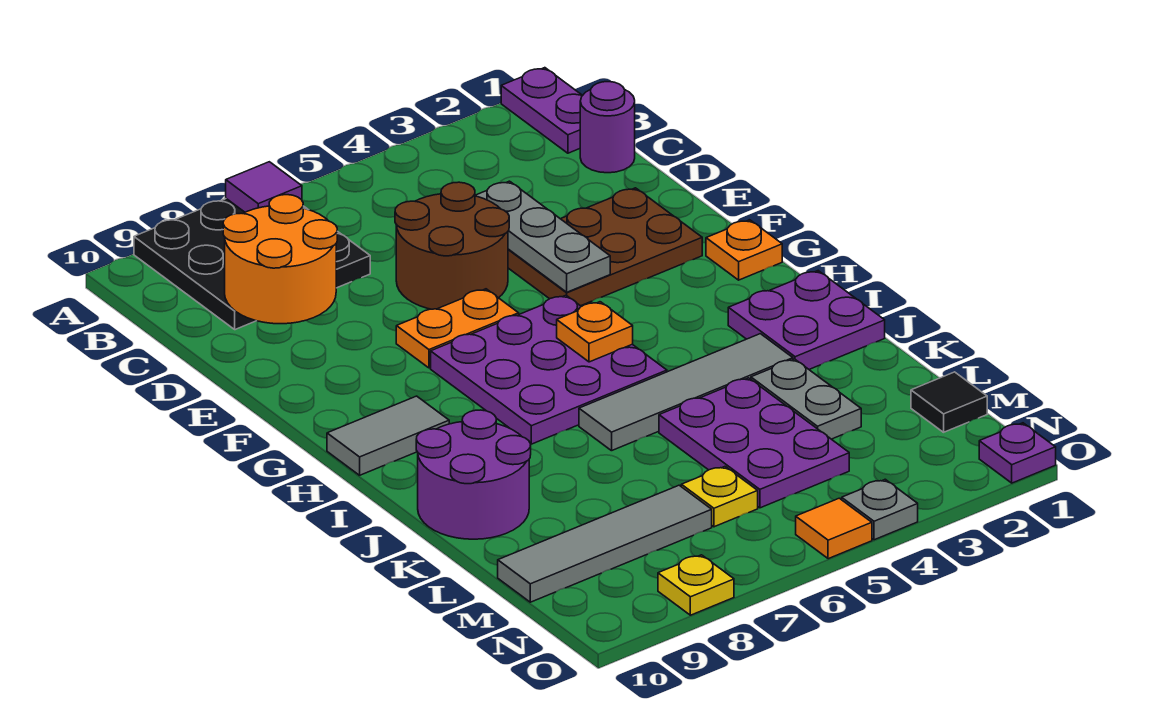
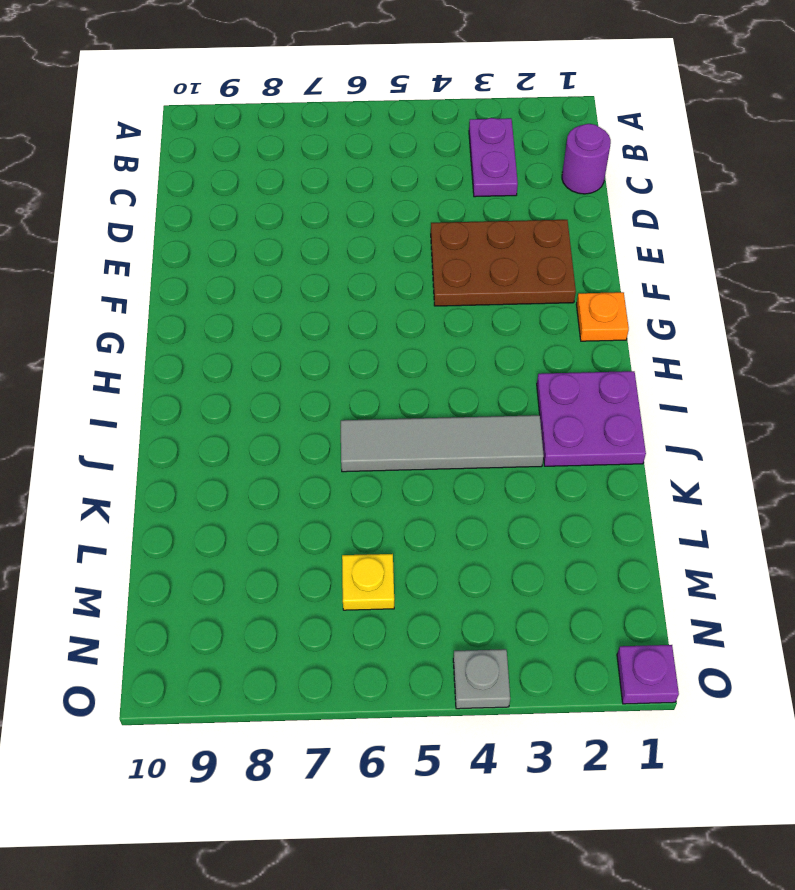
purple plate B3:C3 level 1 -> purple plate A1:B1 level 1
none -> black plate A7:C9 level 1
none -> brown round brick D5:E6 level 1
none -> orange plate F6:F7 level 1

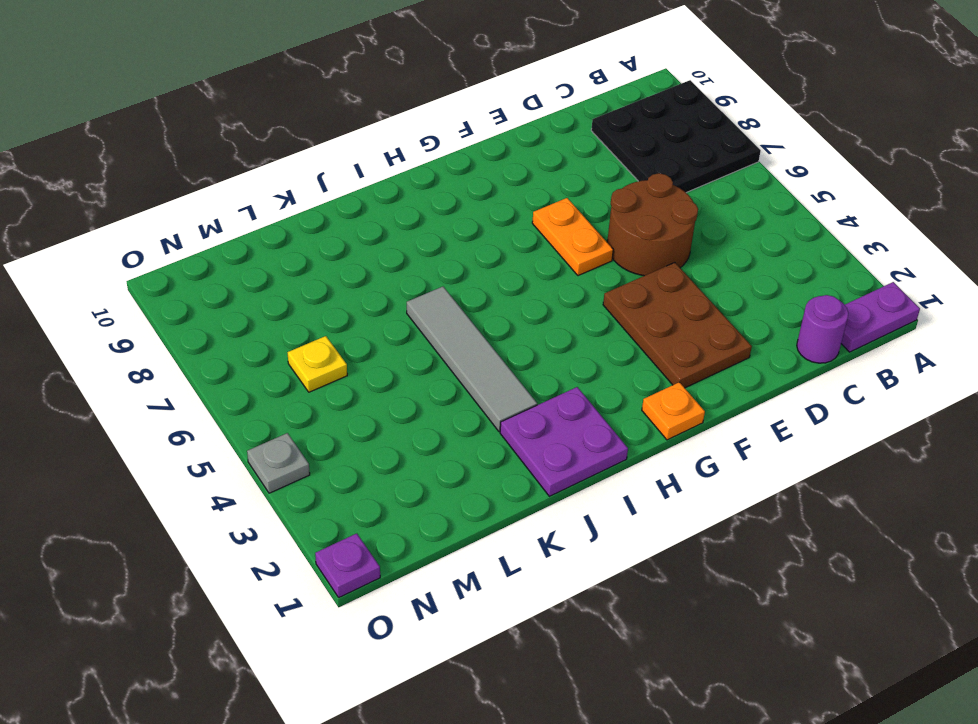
none -> purple plate G5:I7 level 1
none -> grey tile H9:H10 level 1
none -> purple round brick J9:K10 level 1

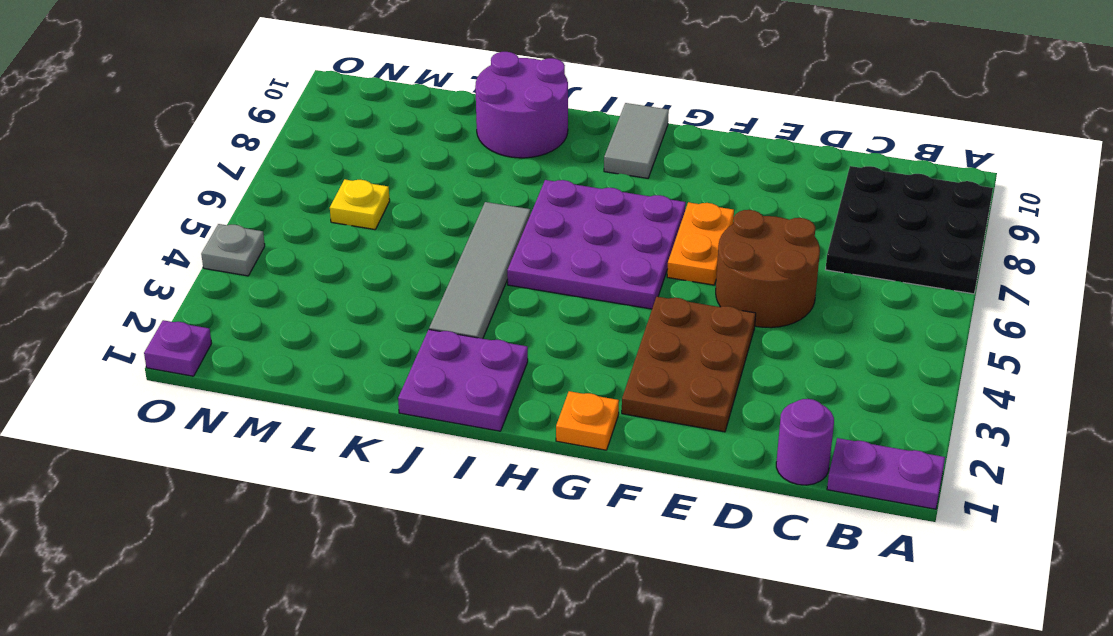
none -> grey plate K3:L3 level 1
none -> purple plate K4:M5 level 1
none -> black tile M1 level 1

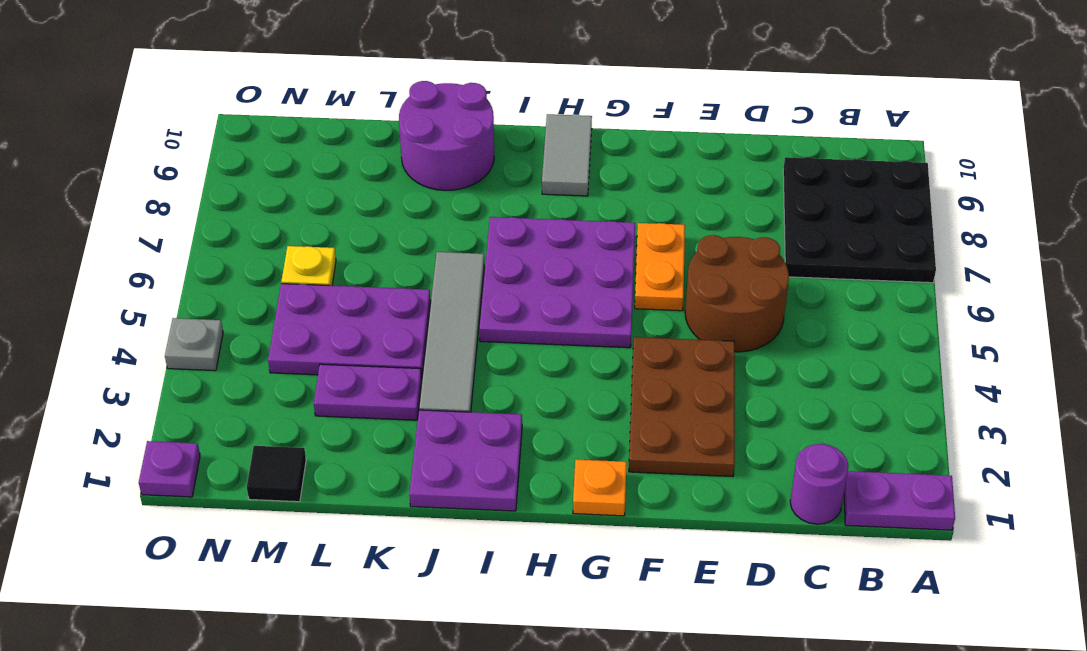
purple plate K3:L3 level 1 -> grey plate K3:L3 level 1
none -> grey tile M7:M10 level 1
none -> orange tile O5 level 1
none -> yellow plate O8 level 1

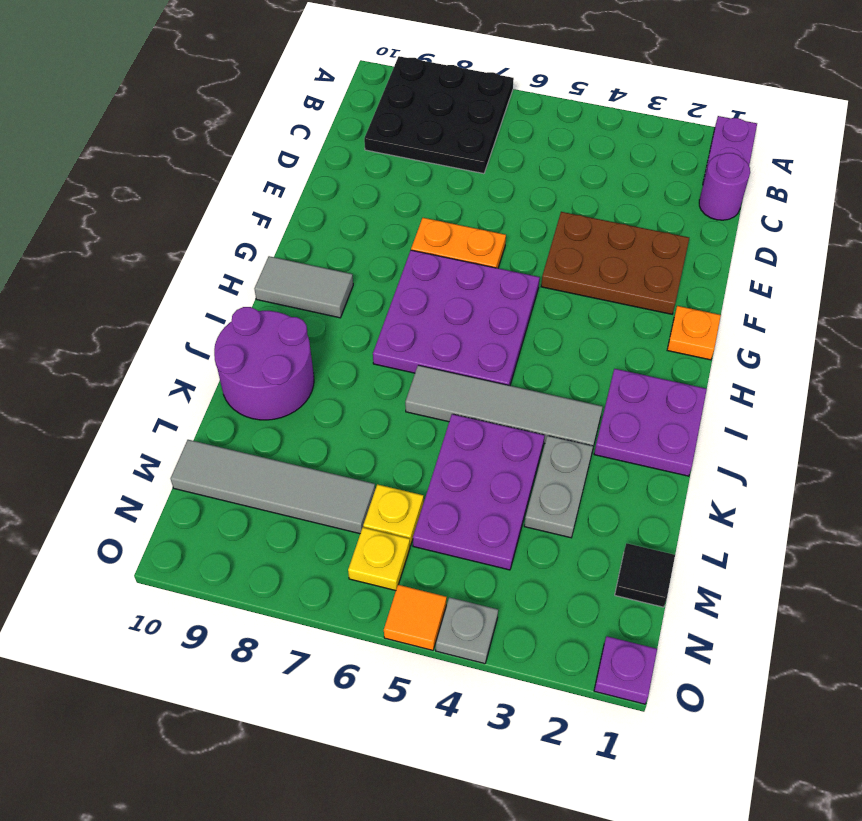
yellow plate N6 level 1 -> yellow plate O8 level 1
none -> brown round brick D5:E6 level 1
none -> purple tile A7 level 2
none -> orange round brick C8:D9 level 2

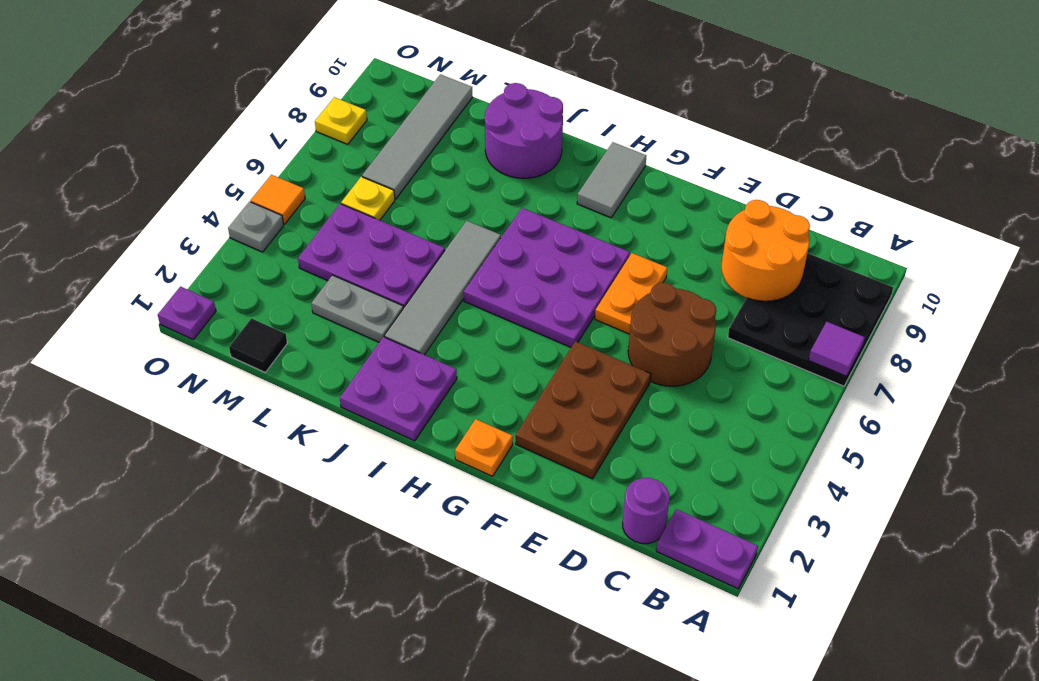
none -> grey plate D4:F4 level 2
none -> orange plate H5 level 2

